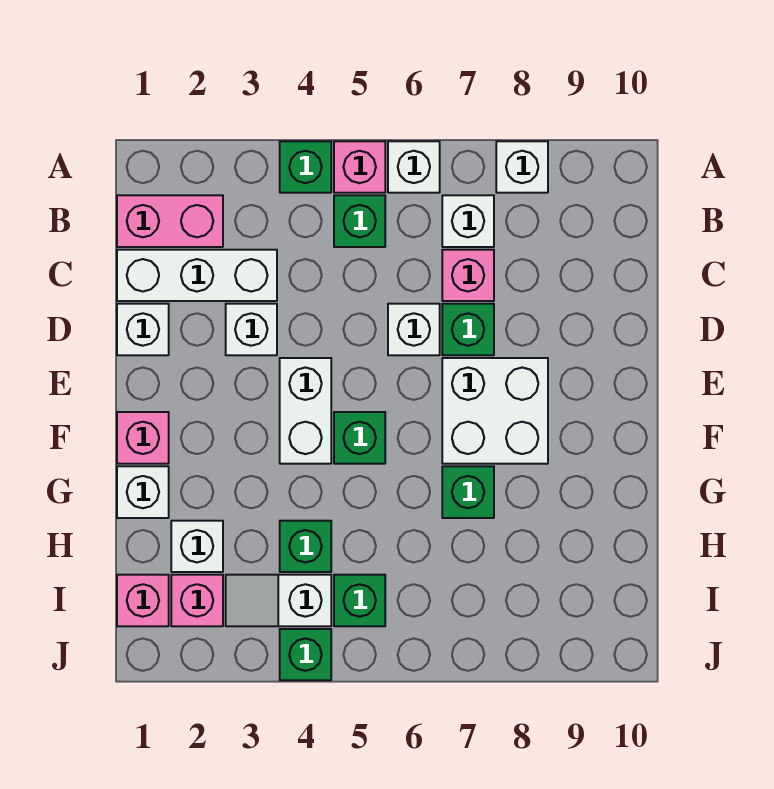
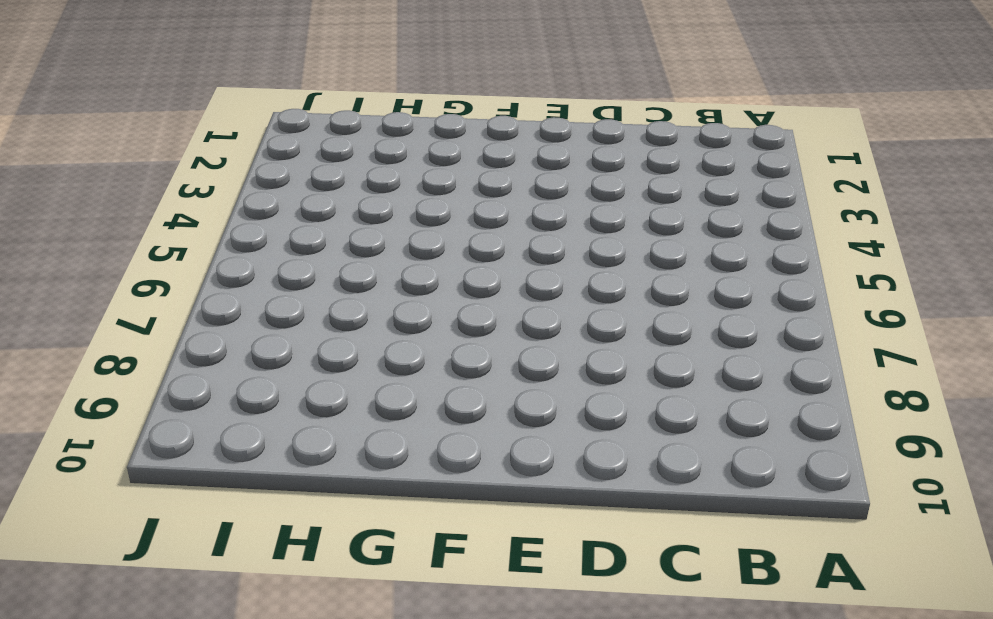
none -> green brick A4 level 1
none -> pink brick A5 level 1
none -> white brick A6 level 1

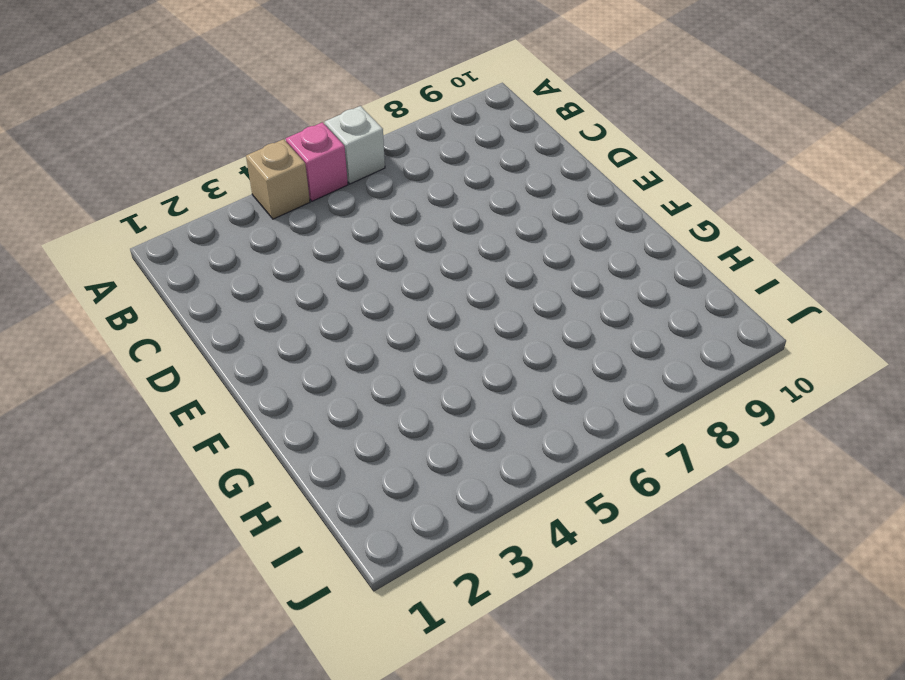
tan brick A4 level 1 -> green brick A4 level 1
none -> white brick A8 level 1
none -> pink brick B1:B2 level 1
none -> green brick B5 level 1

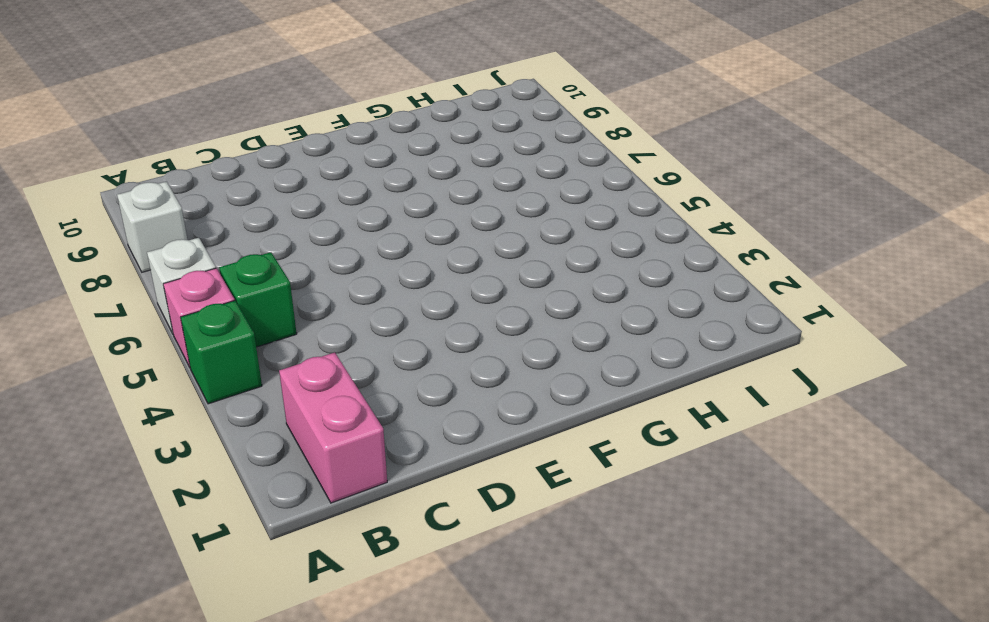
none -> white brick B7 level 1
none -> white brick C1:C3 level 1
none -> pink brick C7 level 1

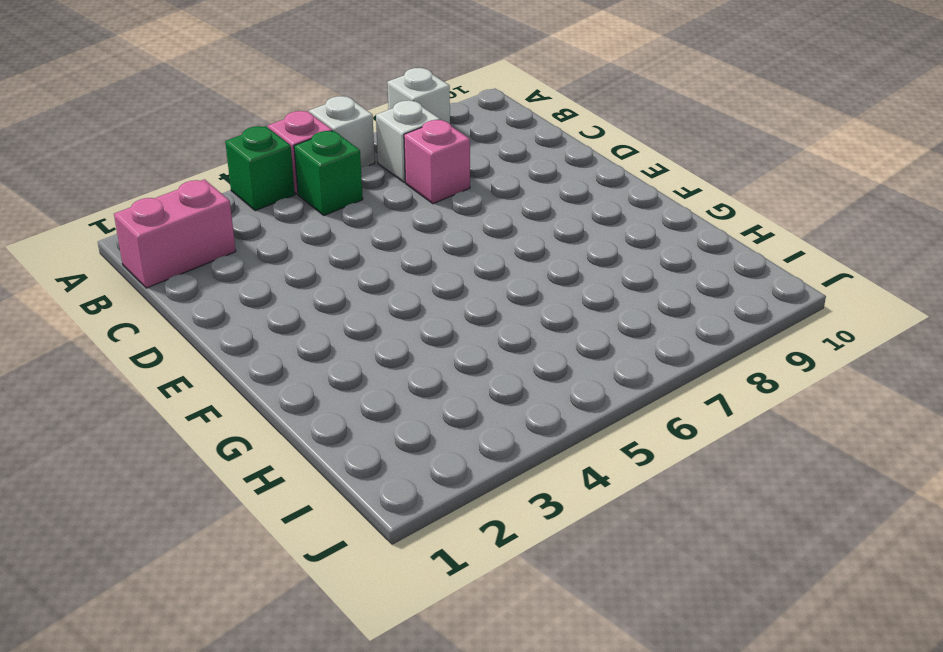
none -> white brick C1:C3 level 1
none -> white brick D1 level 1
none -> white brick D3 level 1

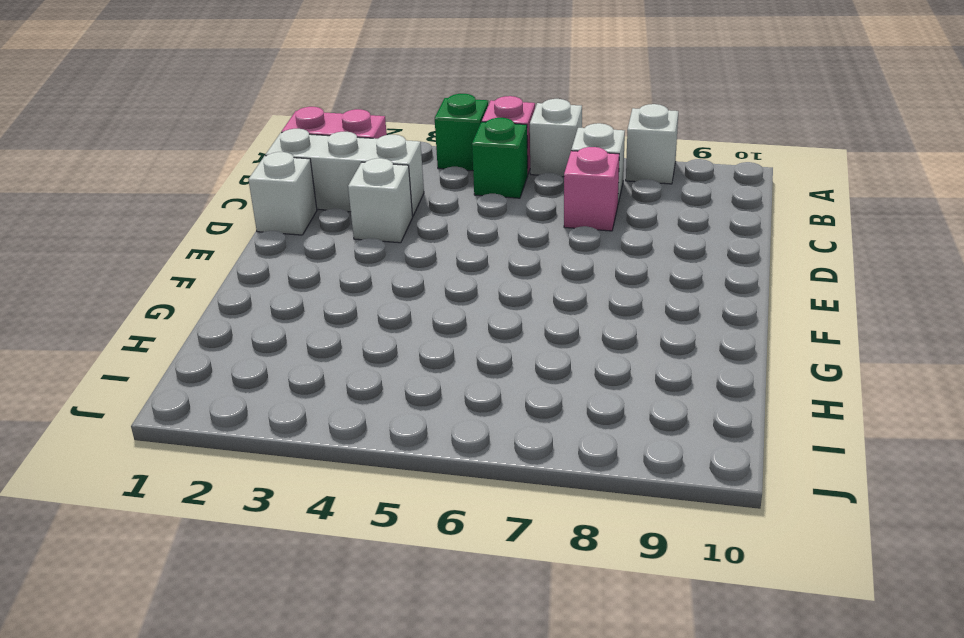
none -> white brick D6 level 1
none -> green brick D7 level 1
none -> white brick E4:F4 level 1

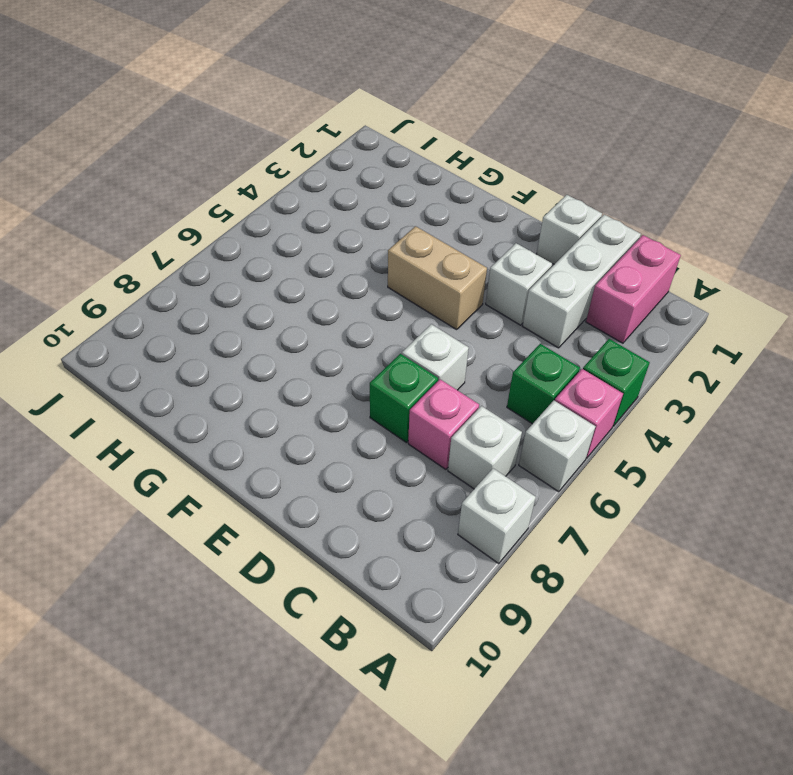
tan brick E4:F4 level 1 -> white brick E4:F4 level 1
none -> white brick E7:F8 level 1
none -> pink brick F1 level 1
none -> green brick F5 level 1

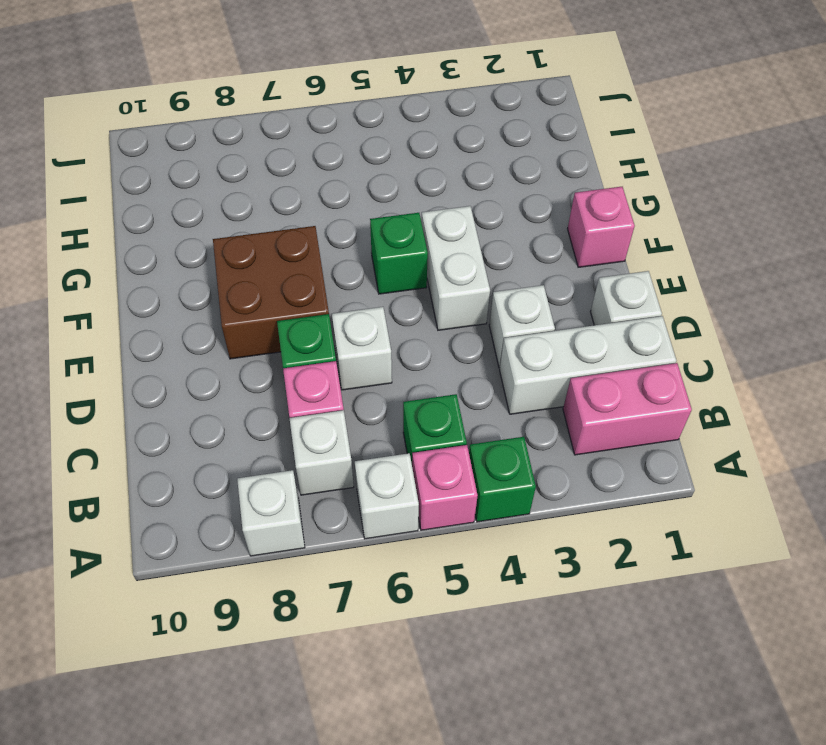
brown brick E7:F8 level 1 -> white brick E7:F8 level 1
none -> white brick G1 level 1
none -> green brick G7 level 1
none -> white brick H2 level 1

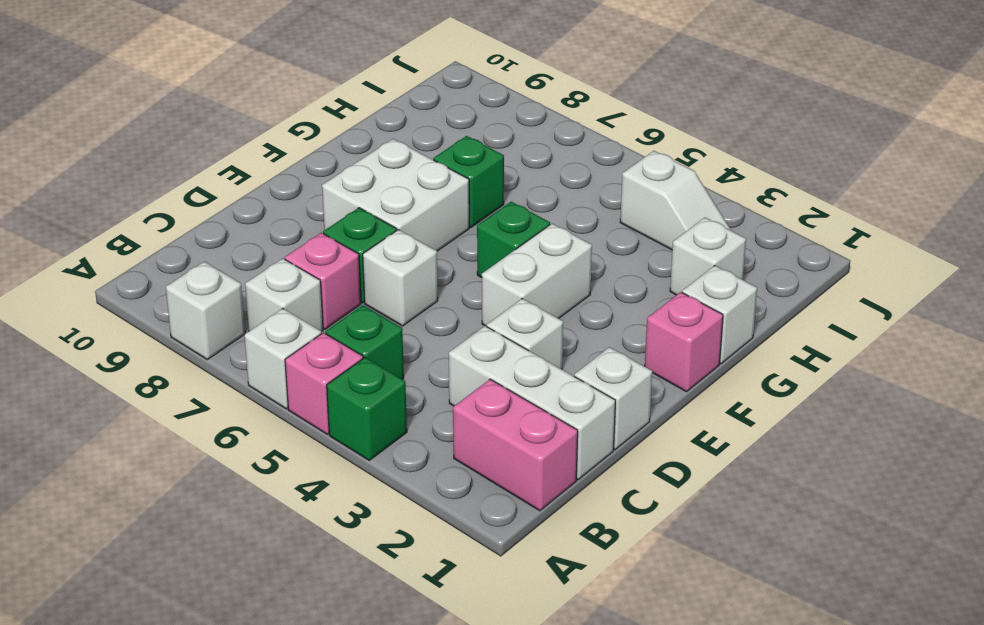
none -> green brick H4 level 1
none -> pink brick I1 level 1
none -> pink brick I2 level 1

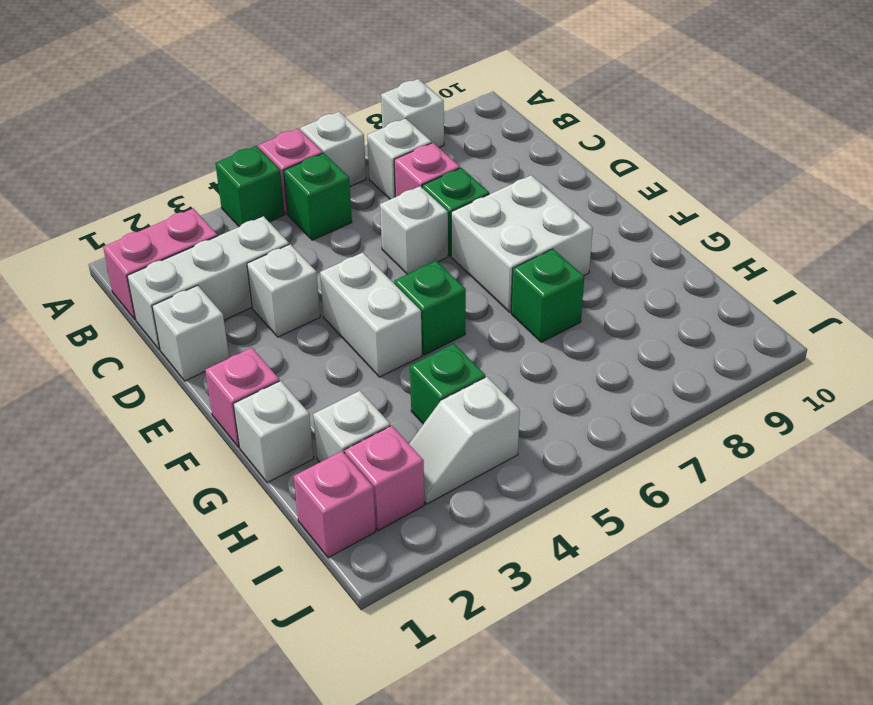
none -> green brick I5 level 1
none -> green brick J4 level 1

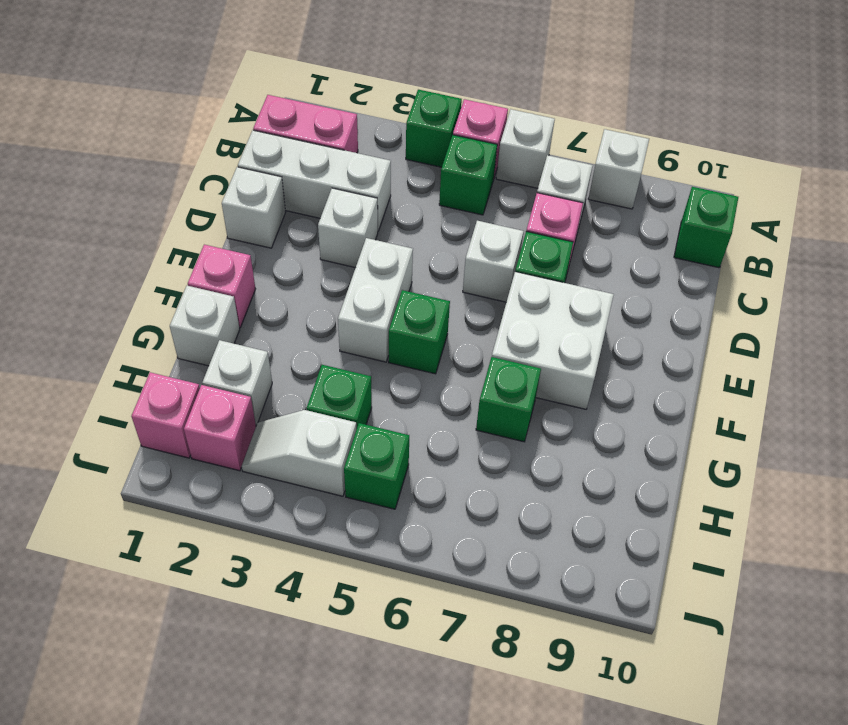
green brick B10 level 1 -> green brick J4 level 1

